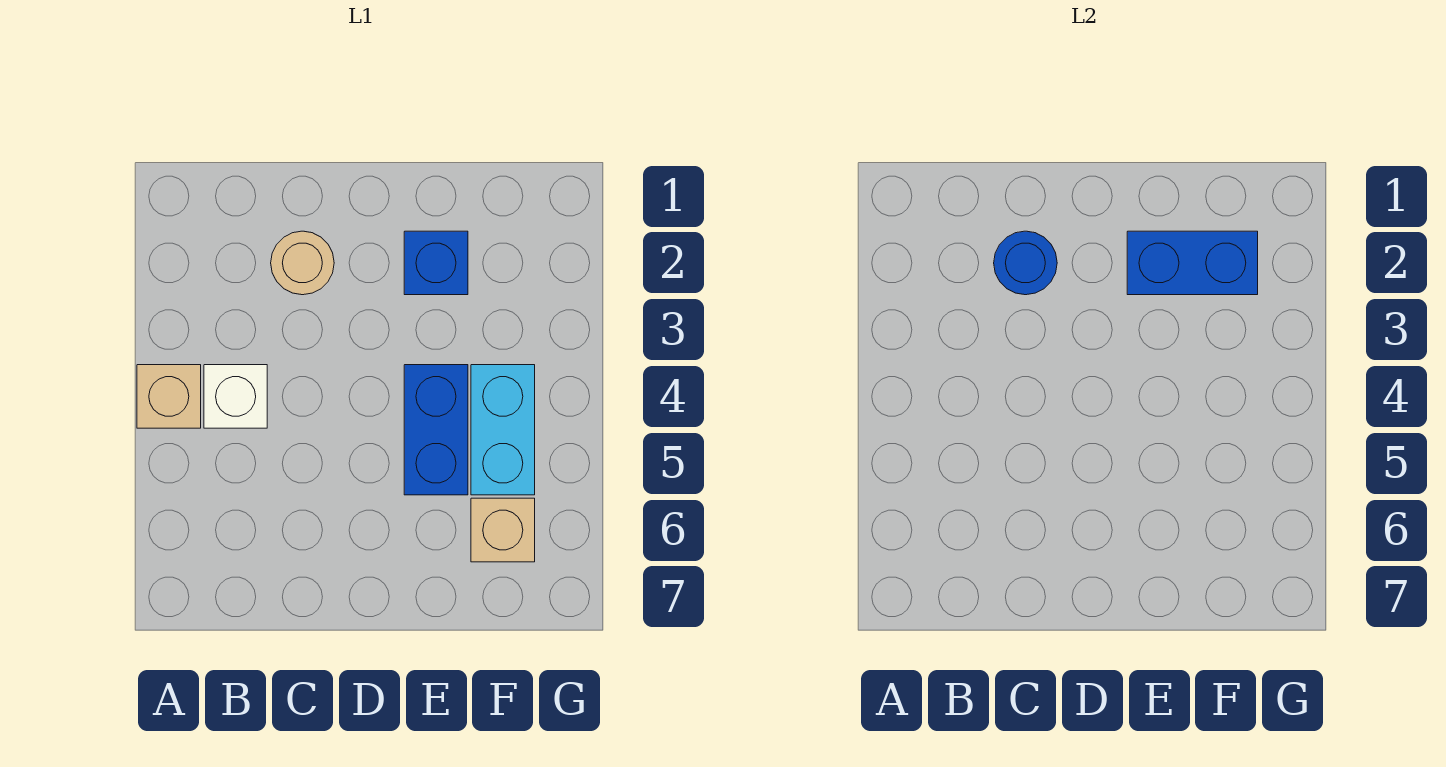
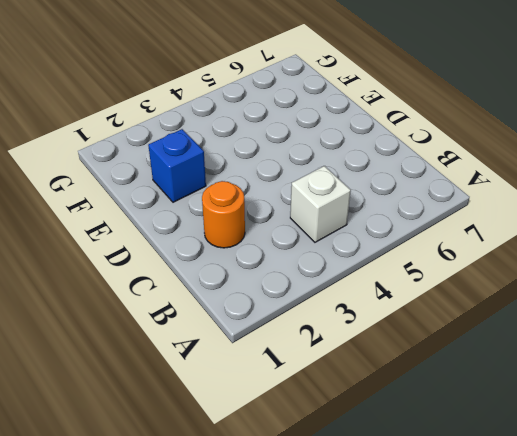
orange round brick C2 level 1 -> tan round brick C2 level 1
none -> tan brick A4 level 1
none -> blue brick E4:E5 level 1

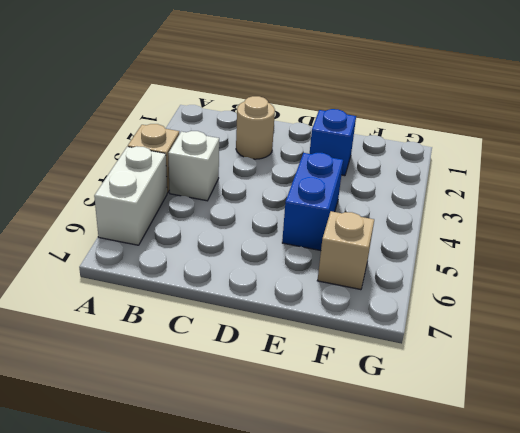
white brick A5:A6 level 1 -> none
none -> cyan brick F4:F5 level 1
none -> blue round brick C2 level 2

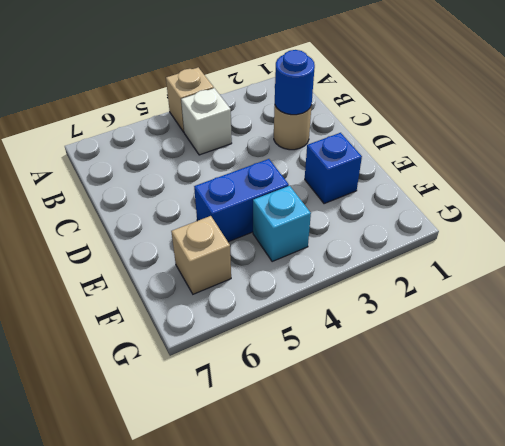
cyan brick F4 level 1 -> cyan brick F4:F5 level 1
none -> blue brick E2:F2 level 2

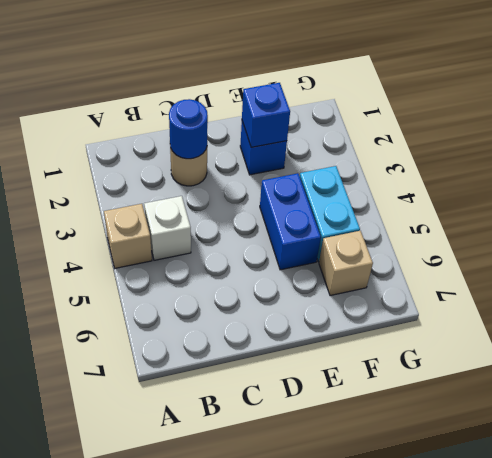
blue brick E2 level 2 -> blue brick E2:F2 level 2

